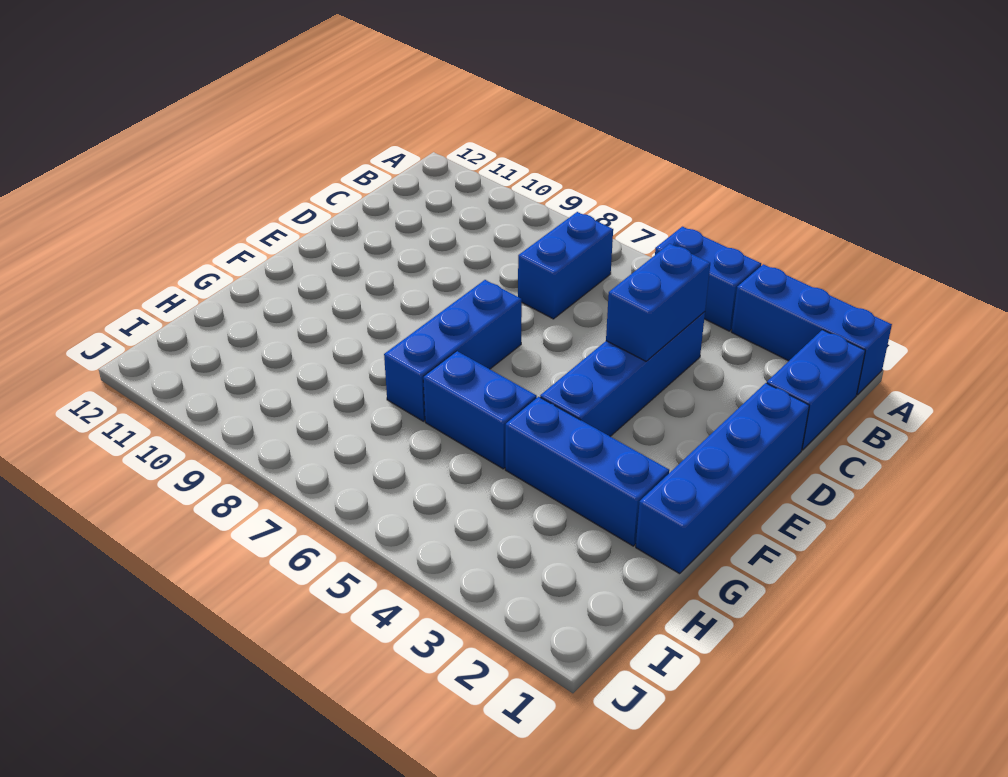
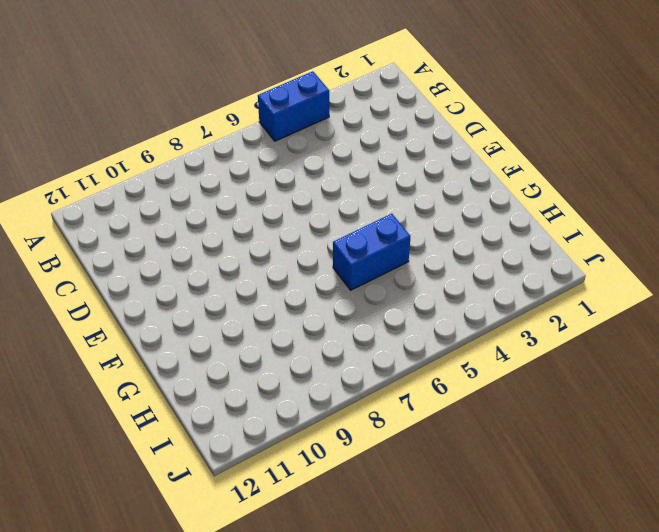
none -> blue brick A1:A3 level 1
none -> blue brick B1:C1 level 1

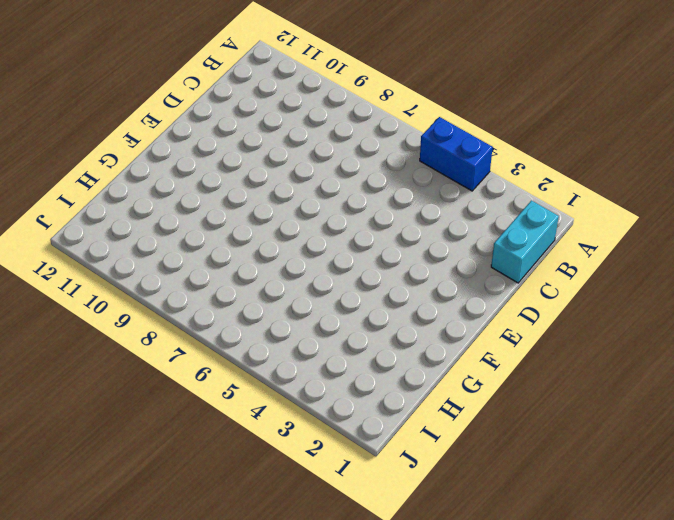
cyan brick B1:C1 level 1 -> blue brick B1:C1 level 1
none -> blue brick A1:A3 level 1
none -> blue brick B7:C7 level 1

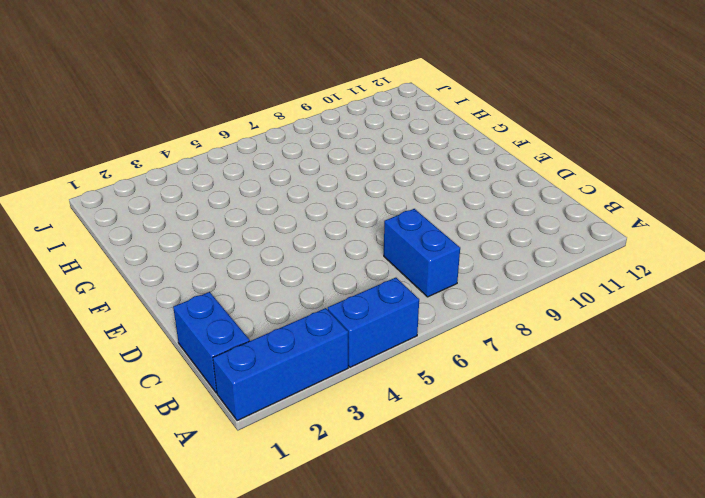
none -> blue brick C4:F4 level 1
none -> blue brick D1:G1 level 1

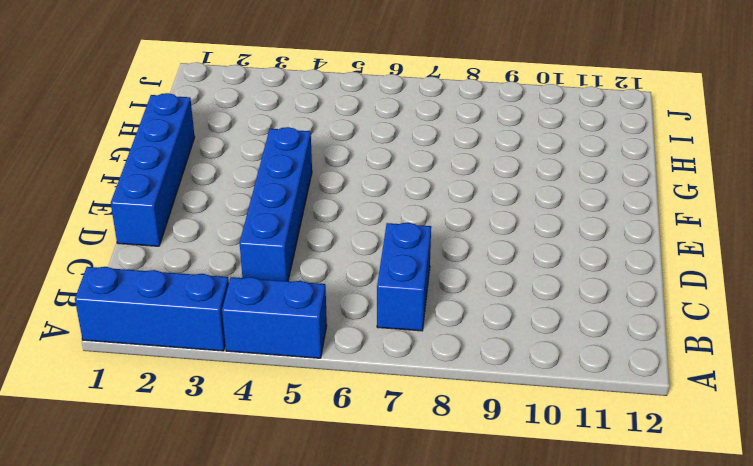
none -> blue brick B1:C1 level 1
none -> blue brick E7:G7 level 1

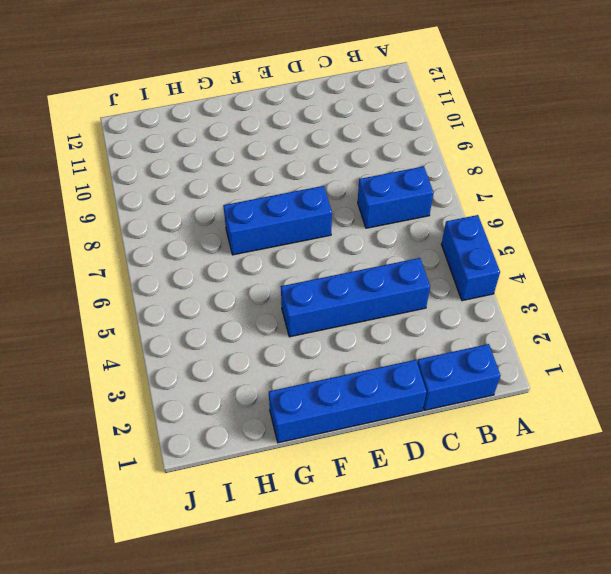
none -> blue brick A1:A3 level 1
none -> blue brick G2:G4 level 1

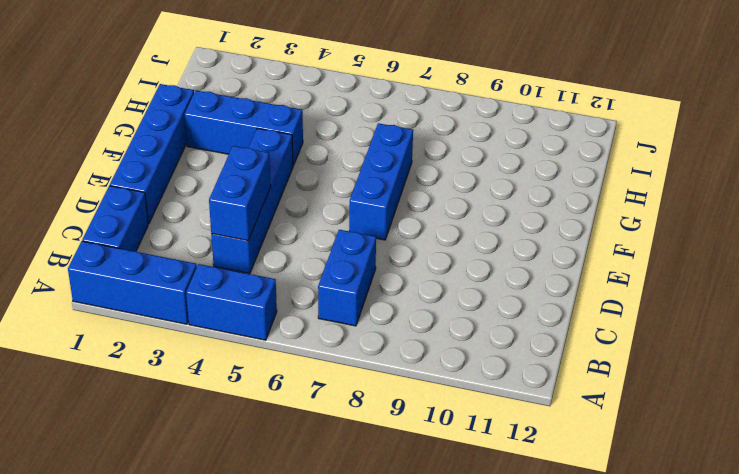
none -> blue brick G5:G6 level 1

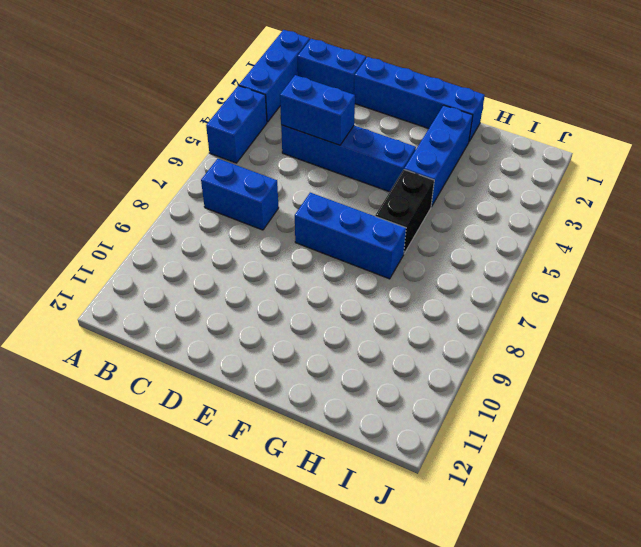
black brick G5:G6 level 1 -> blue brick G5:G6 level 1

